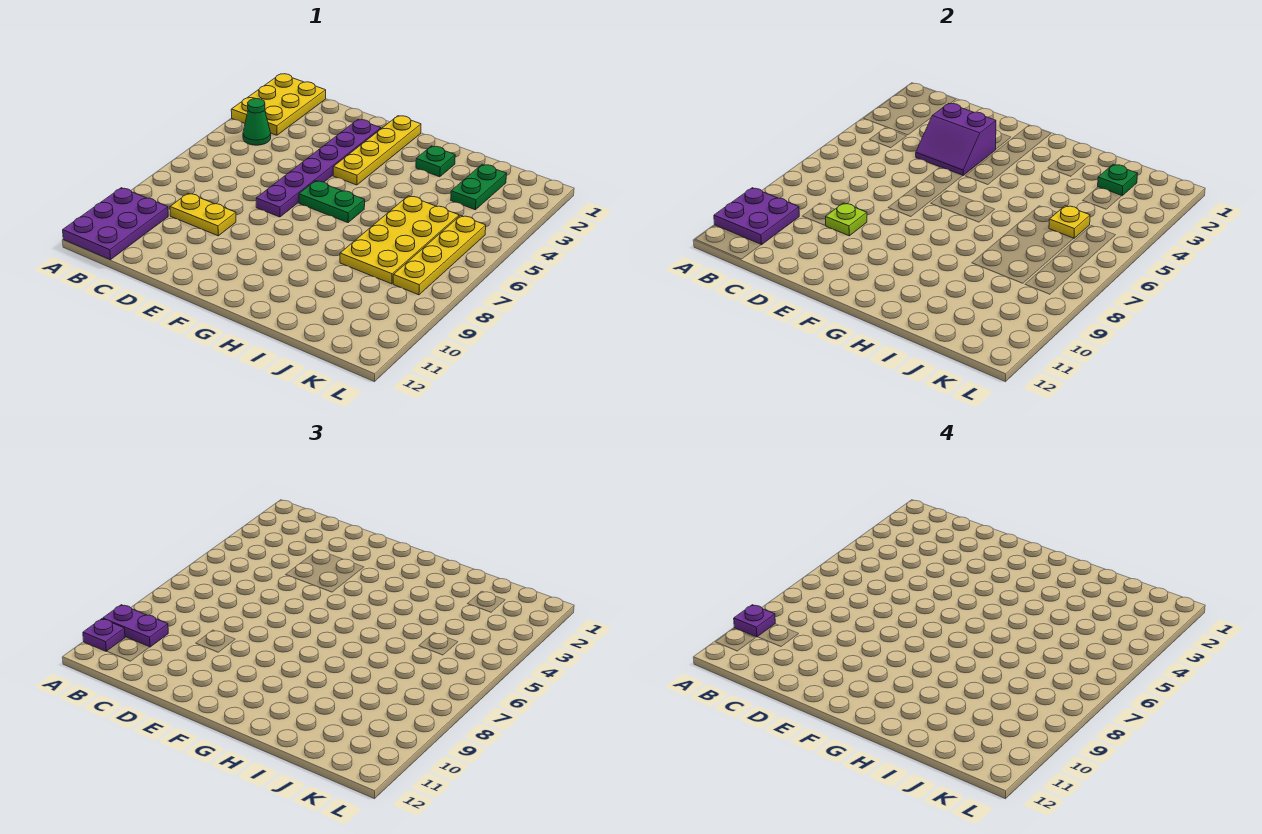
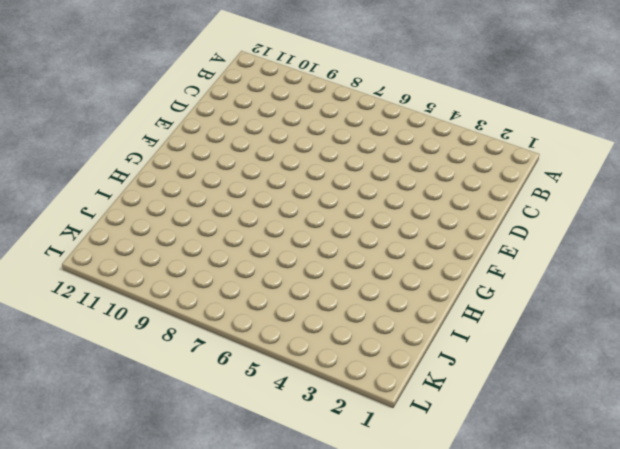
none -> yellow plate A1:B3 level 1
none -> purple plate A10:B12 level 1
none -> green cone B4 level 1

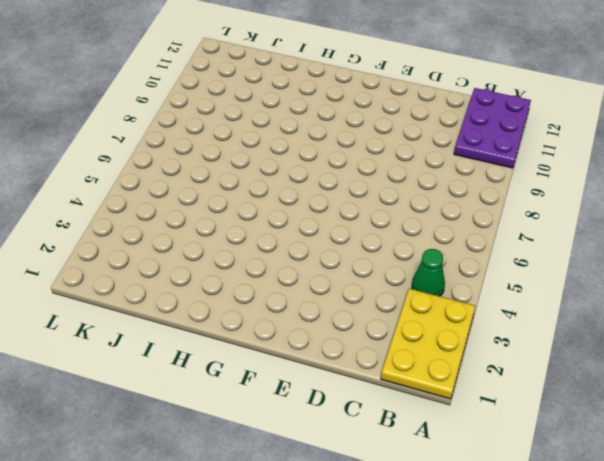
none -> yellow plate C9:D9 level 1
none -> purple plate E2:E7 level 1
none -> yellow plate F1:F4 level 1

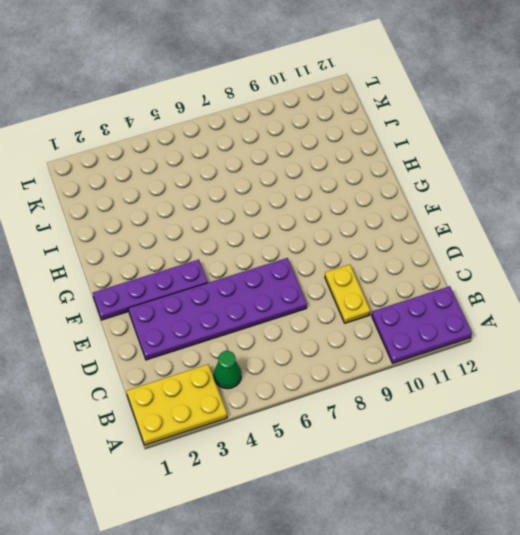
purple plate D2:E7 level 1 -> purple plate E2:E7 level 1
purple plate F1:F4 level 1 -> yellow plate F1:F4 level 1
none -> green plate F6:G6 level 1
none -> green plate H2 level 1
none -> yellow plate I5:J8 level 1

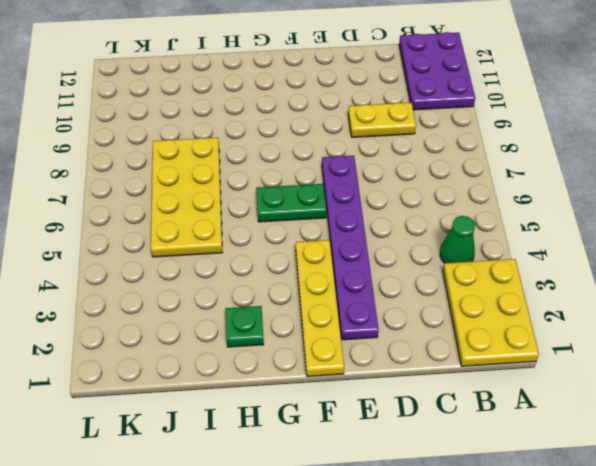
none -> green plate J2:J3 level 1
none -> yellow plate K5:K8 level 1
none -> purple plate A10:B11 level 2

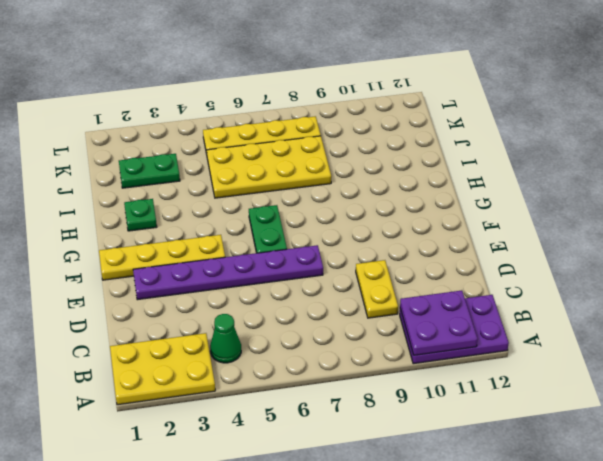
none -> purple slope D3:E4 level 2 top 3
none -> lime plate D9 level 2
none -> green plate J2 level 2

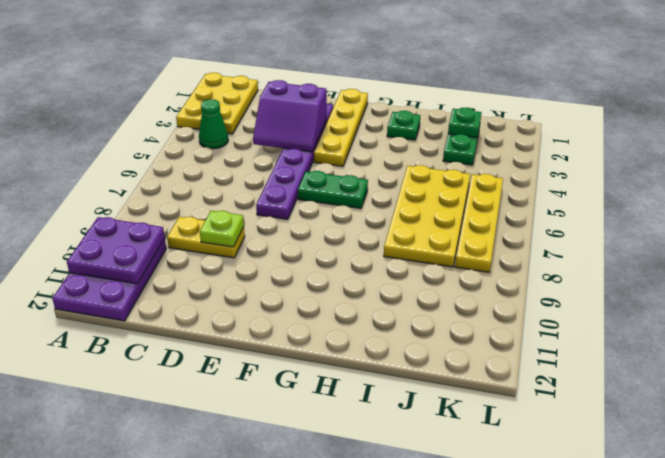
none -> yellow plate J5 level 2
none -> purple plate A10:B10 level 3
none -> purple plate A11 level 3

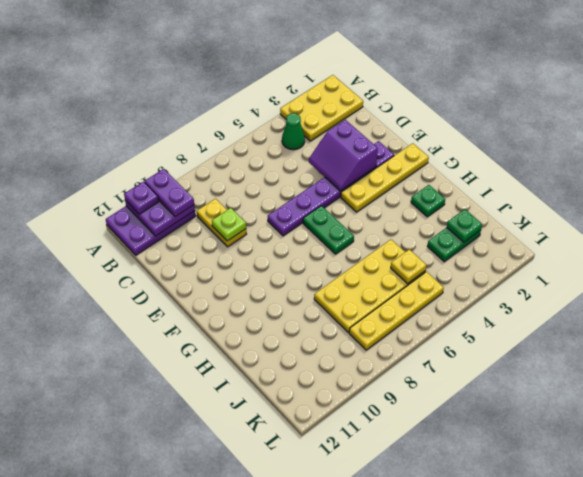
none -> purple plate A10 level 4

